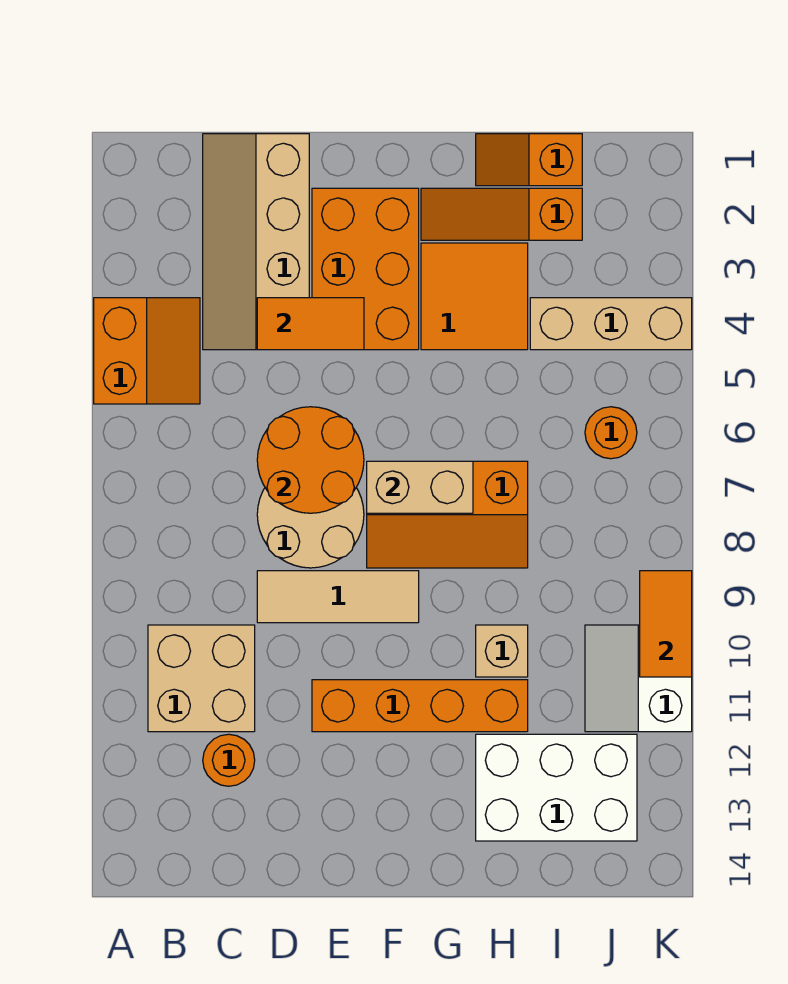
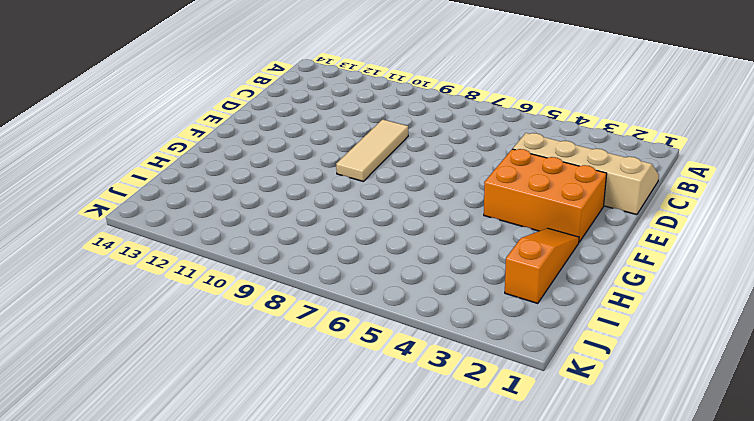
none -> orange slope A4:B5 level 1 top A
none -> tan brick B10:C11 level 1
none -> orange round brick C12 level 1

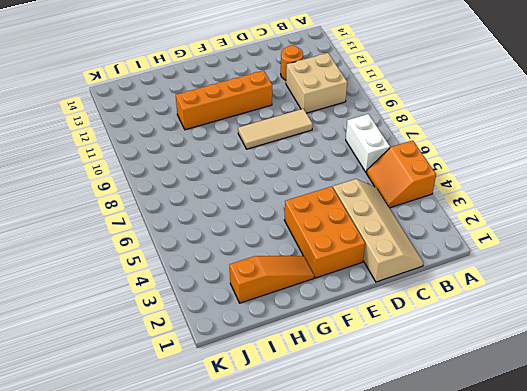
white brick B6:B7 level 1 -> none
none -> tan round brick D7:E8 level 1
none -> orange slope F7:H8 level 1 top 7
none -> orange tile G3:H4 level 1

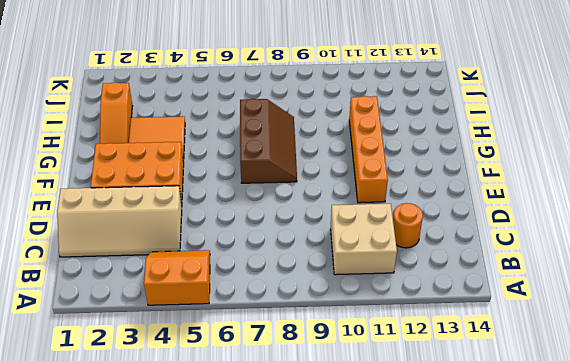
brown slope F7:H8 level 1 top 7 -> orange slope F7:H8 level 1 top 7
none -> tan round brick D7:E8 level 1
none -> tan tile D9:F9 level 1
none -> orange slope H1:I1 level 1 top I

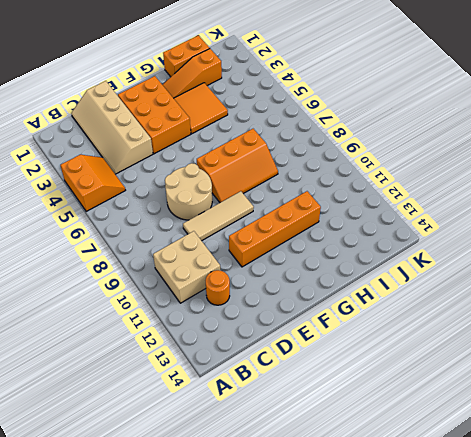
orange brick H1:I1 level 1 -> orange slope H1:I1 level 1 top I
none -> tan brick H10 level 1
none -> white brick H12:J13 level 1
none -> tan brick I4:K4 level 1

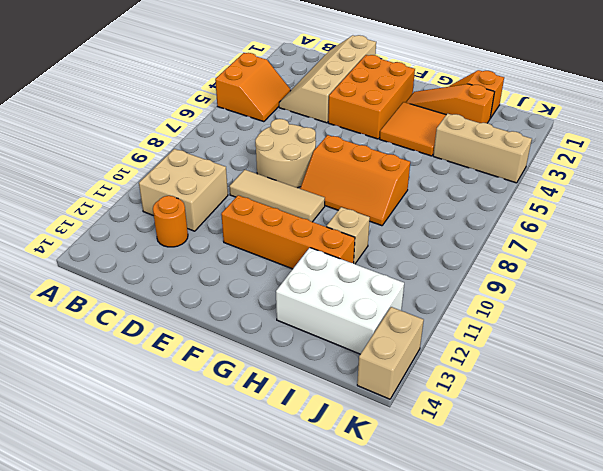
tan brick K13:K14 level 1 -> tan brick F7:G7 level 2
none -> orange round brick J6 level 1
none -> white slope J10:K11 level 1 top K
none -> orange tile D4:E4 level 2

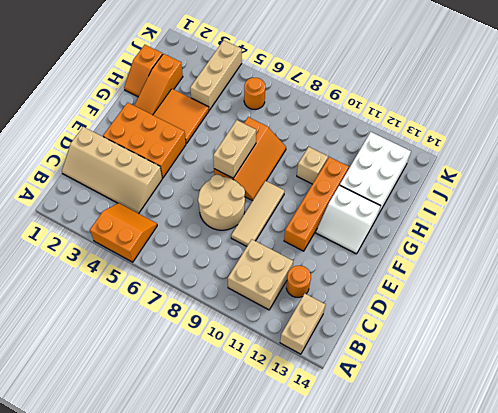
tan brick A13:B13 level 1 -> none
white slope F12:G13 level 1 top G -> white slope J10:K11 level 1 top K
none -> orange tile D4:E4 level 2
none -> orange round brick D6:E7 level 2
none -> orange tile K9:K10 level 2

